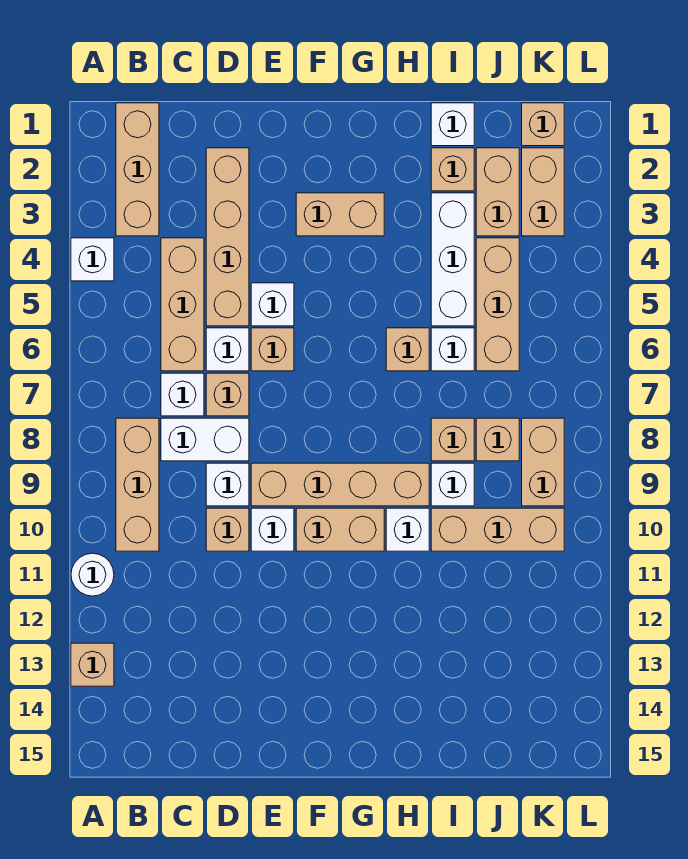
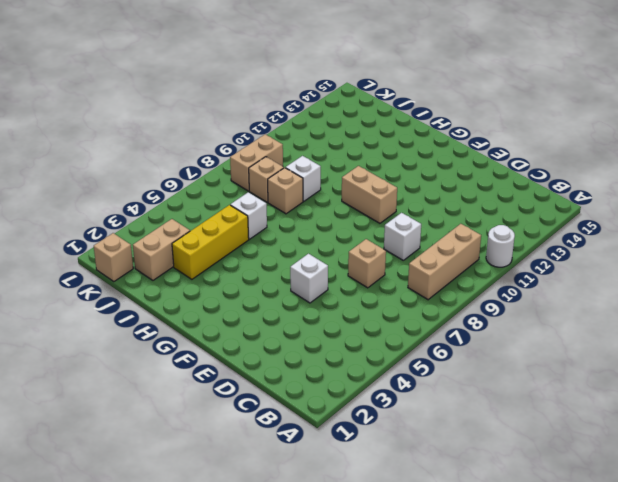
yellow brick I3:I5 level 1 -> white brick I3:I5 level 1
none -> white brick A4 level 1
none -> tan brick A13 level 1
none -> tan brick B1:B3 level 1
none -> tan brick C4:C6 level 1

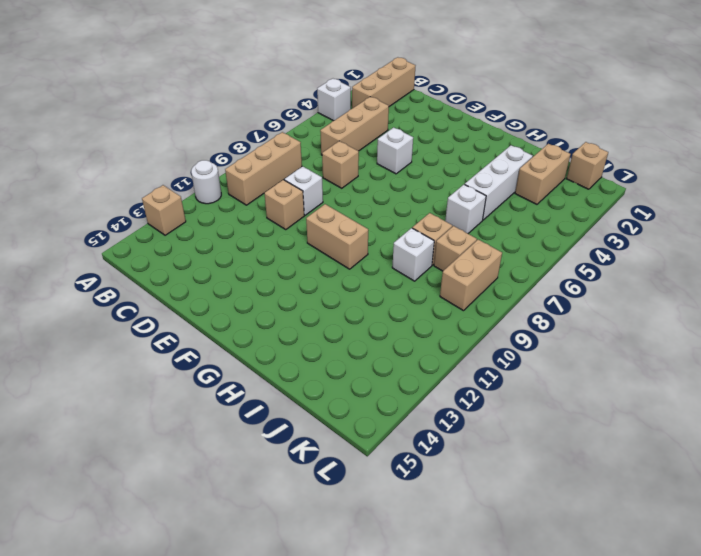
none -> white brick C7 level 1
none -> white brick C8:D8 level 1
none -> tan brick D2:D5 level 1
none -> white brick D6 level 1

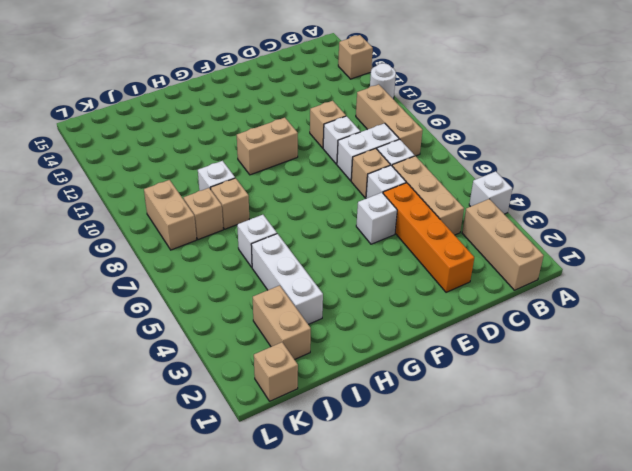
orange brick D2:D5 level 1 -> tan brick D2:D5 level 1
none -> tan brick E6 level 1
none -> tan brick E9:H9 level 1
none -> white brick E10 level 1
none -> tan brick F3:G3 level 1

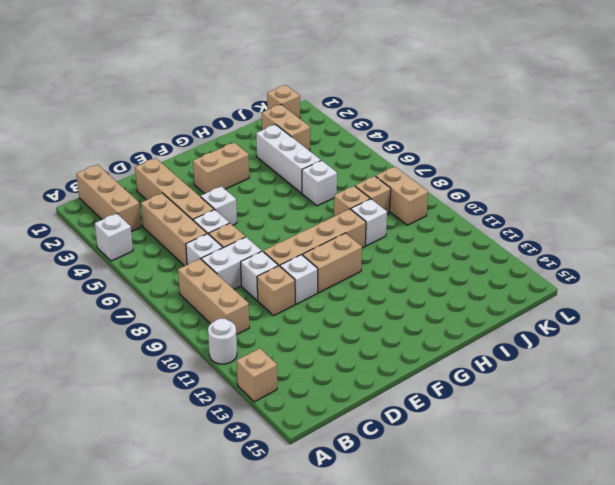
none -> tan brick E6 level 1
none -> tan brick H6 level 1
none -> white brick H10 level 1
none -> white brick I1 level 1

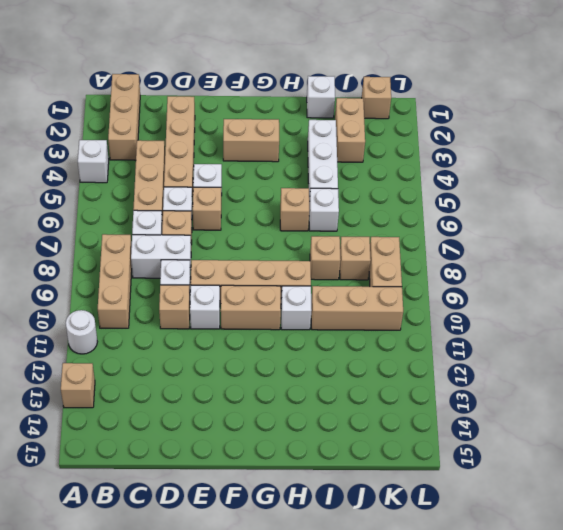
none -> tan brick I2 level 1
none -> white brick I9 level 1
none -> tan brick J4:J6 level 1
none -> tan brick K2:K3 level 1

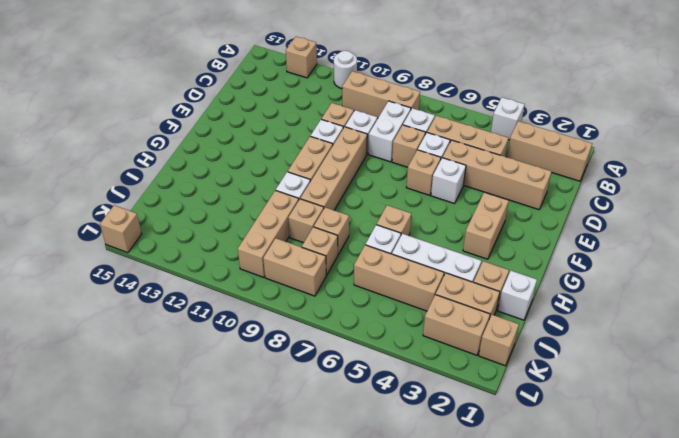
tan brick I9 level 1 -> white brick I9 level 1
tan brick L15 level 1 -> none

